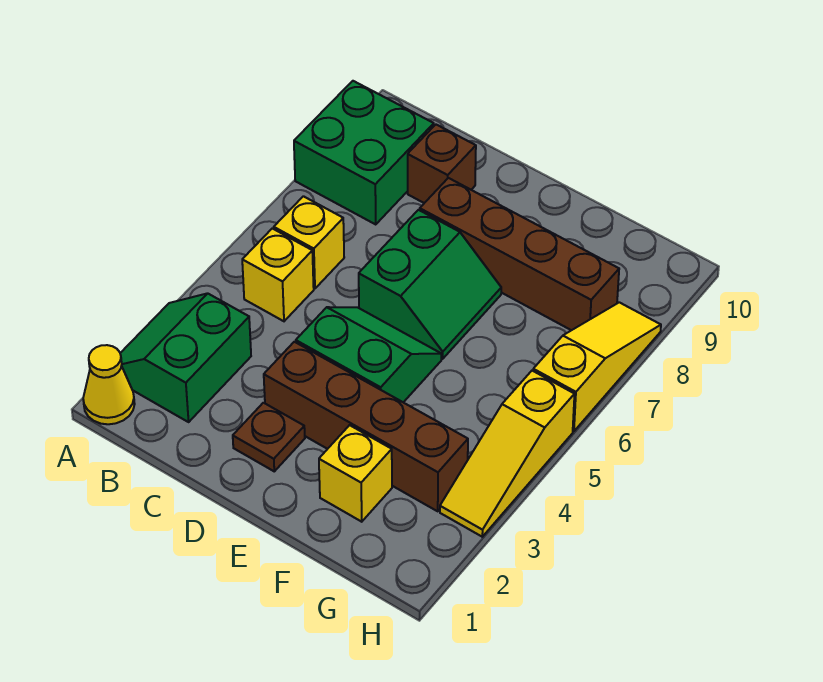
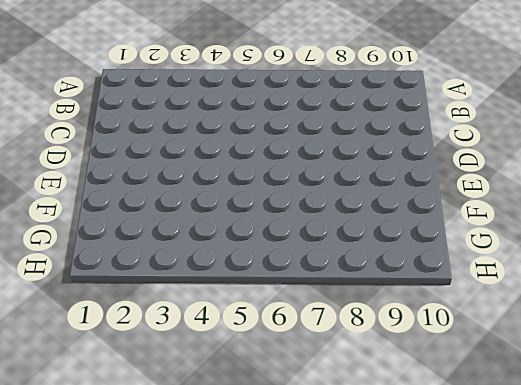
none -> yellow cone A1 level 1
none -> green slope A2:B3 level 1 top B
none -> green brick A8:B9 level 1

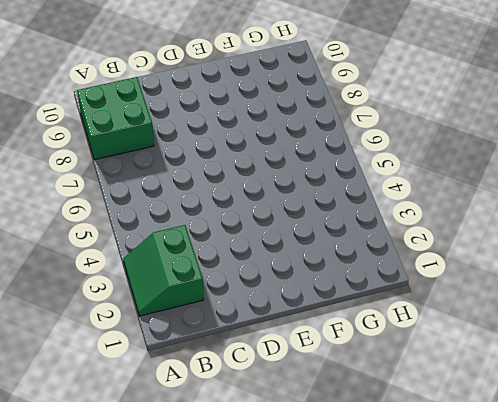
none -> yellow cone A1 level 1
none -> yellow brick B5 level 1
none -> yellow brick B6 level 1

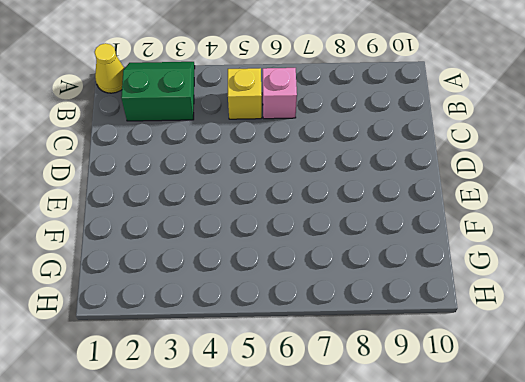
pink brick B6 level 1 -> yellow brick B6 level 1
none -> green brick A8:B9 level 1
none -> brown brick C9 level 1
none -> brown plate D2 level 1

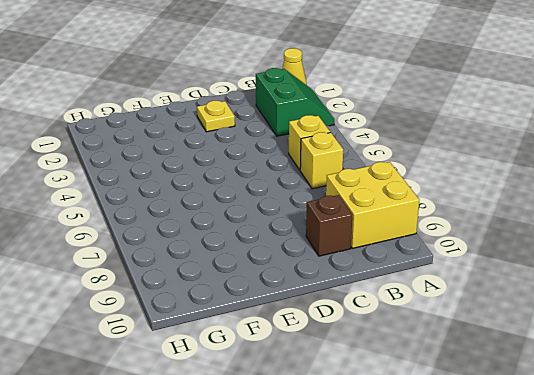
yellow brick A8:B9 level 1 -> green brick A8:B9 level 1
yellow plate D2 level 1 -> brown plate D2 level 1
none -> brown brick D3:G3 level 1
none -> green slope D4:E5 level 1 top 4
none -> green slope D6:E7 level 1 top D

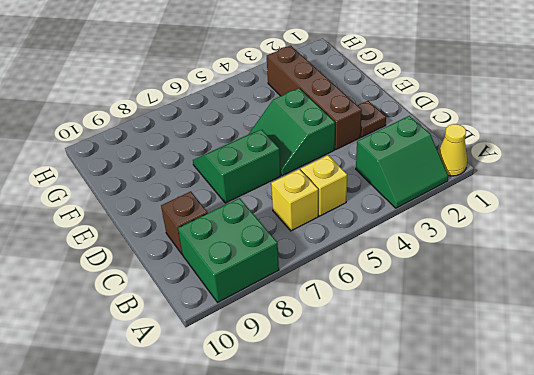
none -> brown brick D8:G8 level 1
none -> yellow brick F2 level 1
none -> yellow slope H3:H5 level 1 top 5

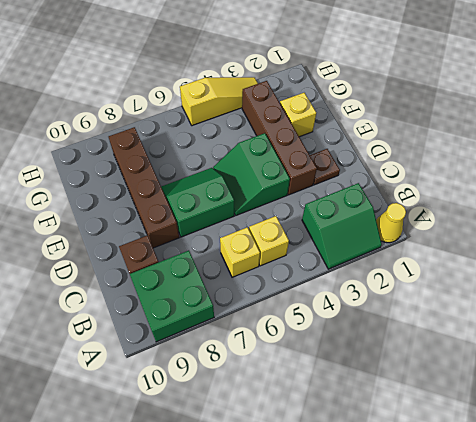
none -> yellow slope H6:H8 level 1 top 6

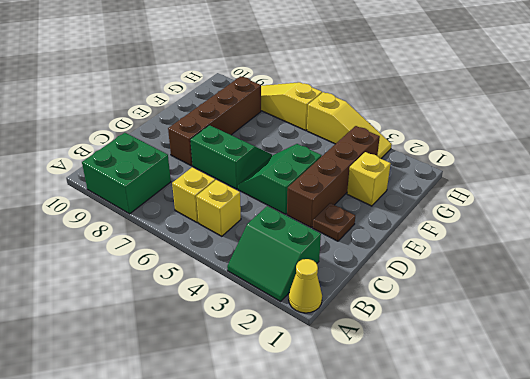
none -> brown brick C9 level 1

